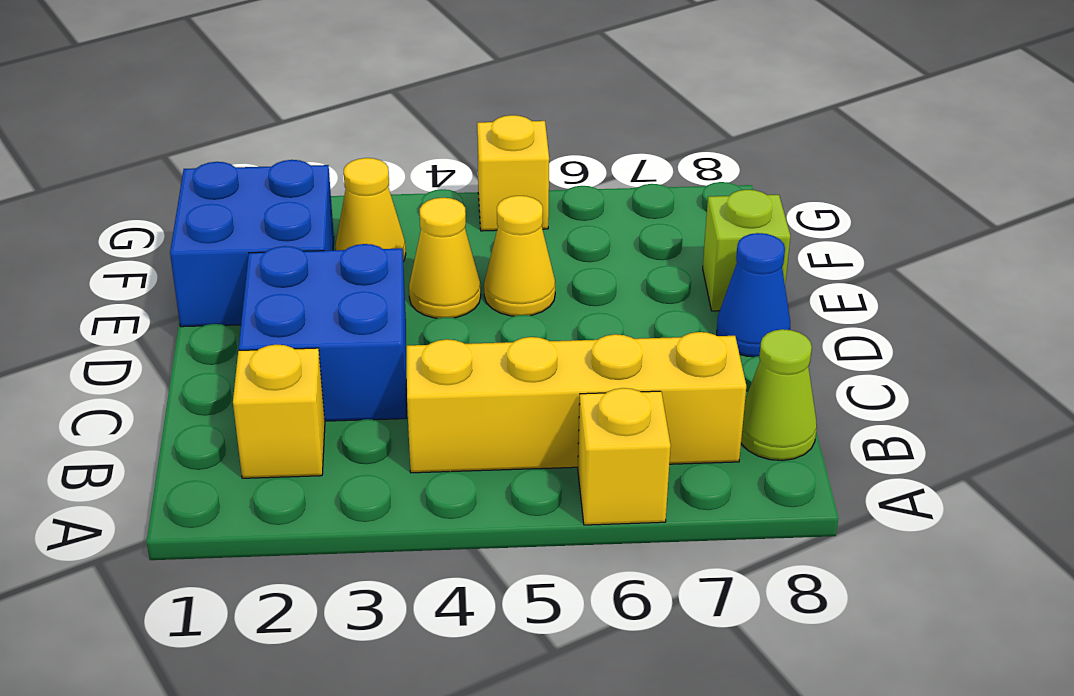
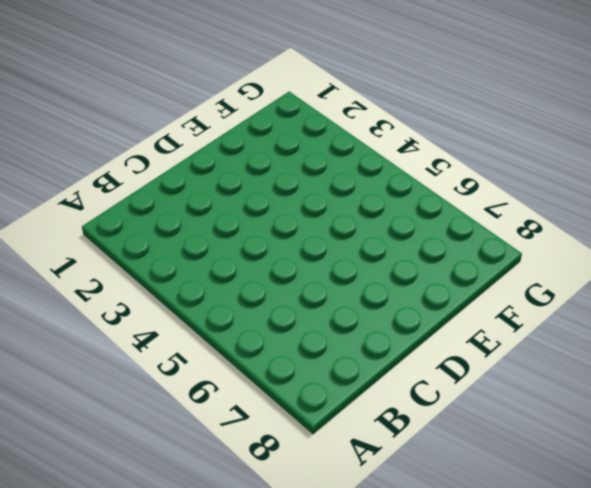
none -> yellow brick A6 level 1
none -> yellow brick B2 level 1
none -> yellow brick B4:B7 level 1

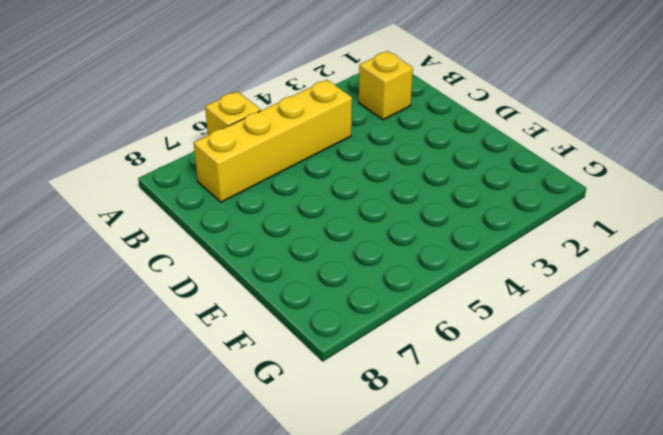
none -> lime cone B8 level 1
none -> blue brick C2:D3 level 1
none -> blue cone D8 level 1

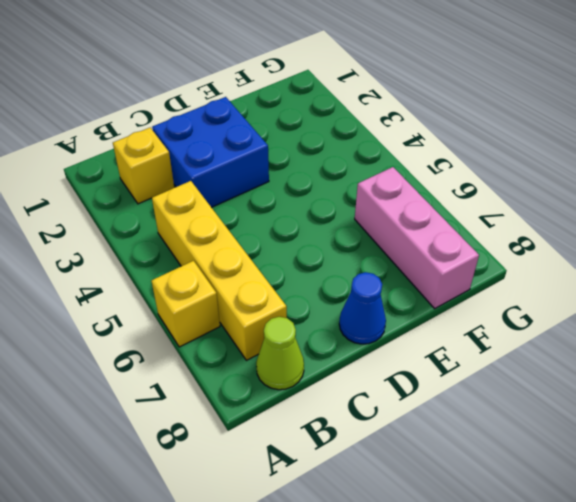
pink brick F6:F8 level 1 -> none
none -> blue brick E1:F2 level 1
none -> yellow cone E4 level 1
none -> yellow cone E5 level 1

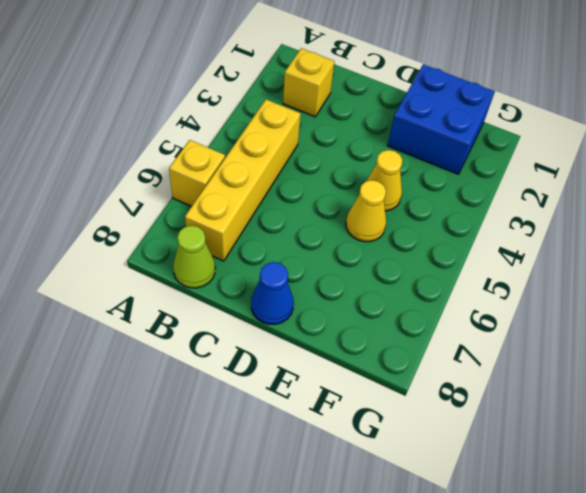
none -> blue brick C2:D3 level 1
none -> lime brick E8 level 1
none -> yellow cone F3 level 1

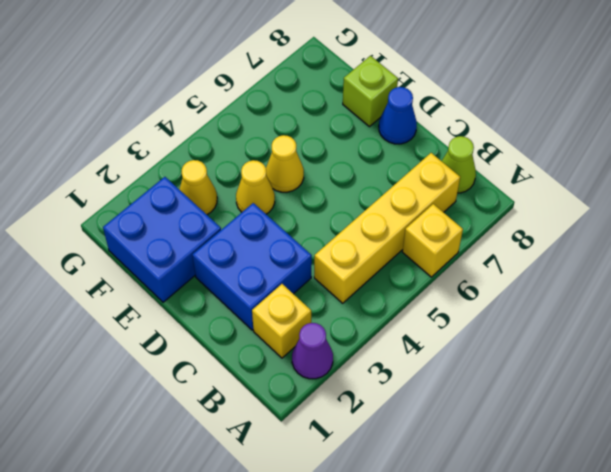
purple cone A2 level 1 -> none
none -> yellow brick G5 level 1

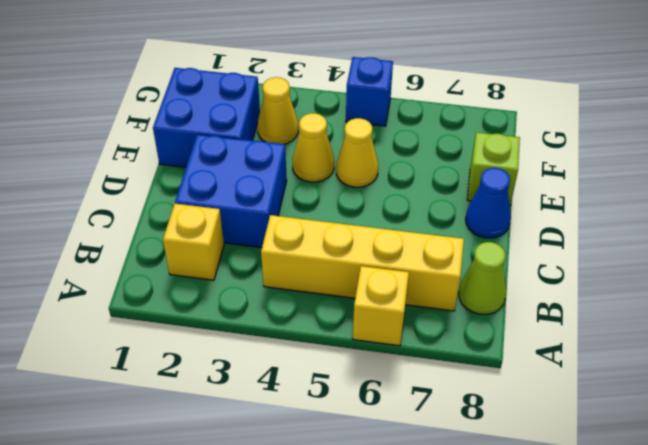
blue brick G5 level 1 -> yellow brick G5 level 1

